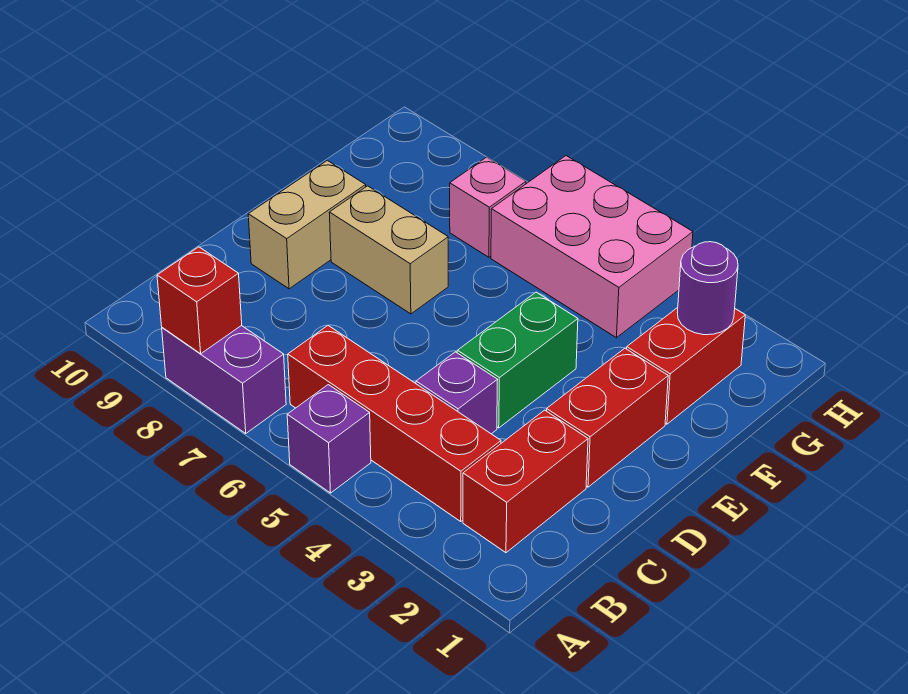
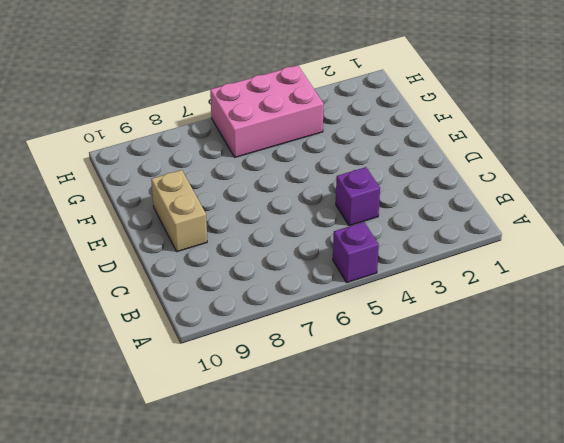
none -> purple brick A7:A8 level 1
none -> red brick B2:C2 level 1
none -> red brick B3:B6 level 1

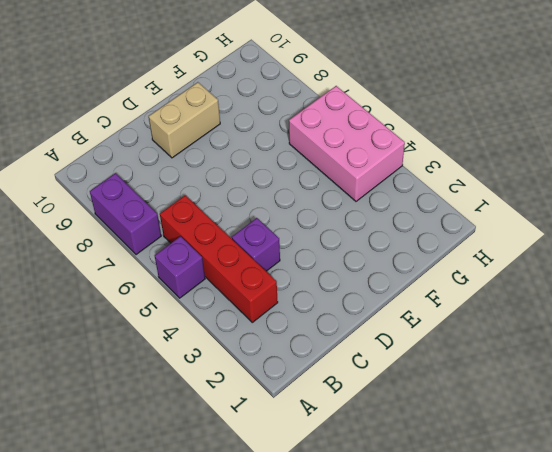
none -> red brick B2:C2 level 1
none -> red brick D2:E2 level 1
none -> green brick D4:E4 level 1

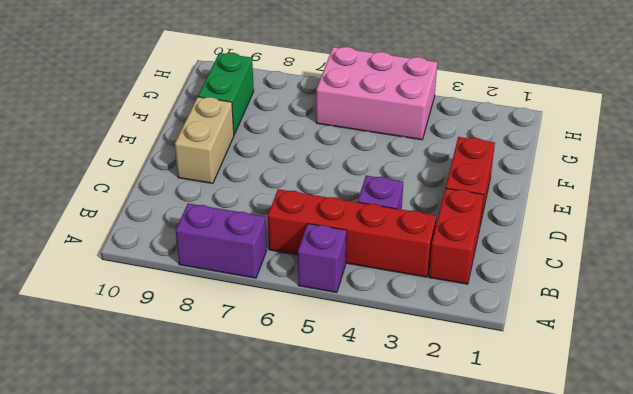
green brick F9:G9 level 1 -> green brick D4:E4 level 1
none -> tan brick E7:E8 level 1
none -> red brick F2:G2 level 1
none -> pink brick G7 level 1

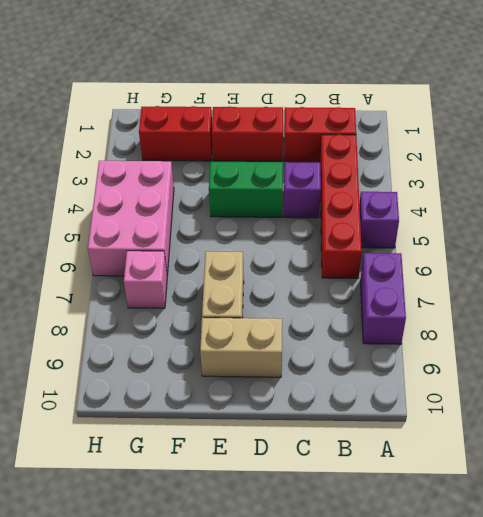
none -> red brick A8 level 2
none -> purple round brick G2 level 2

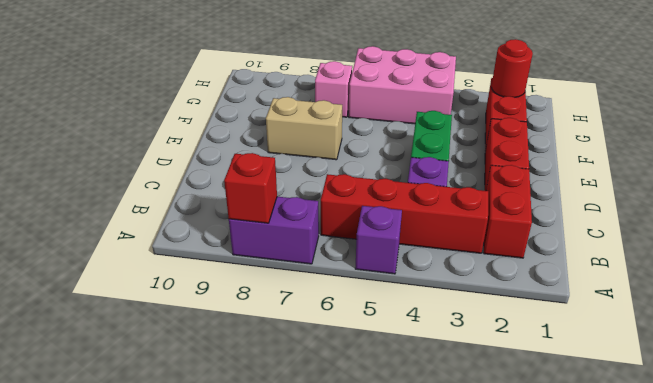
red round brick G2 level 2 -> purple round brick G2 level 2
none -> tan brick D9:E9 level 1

